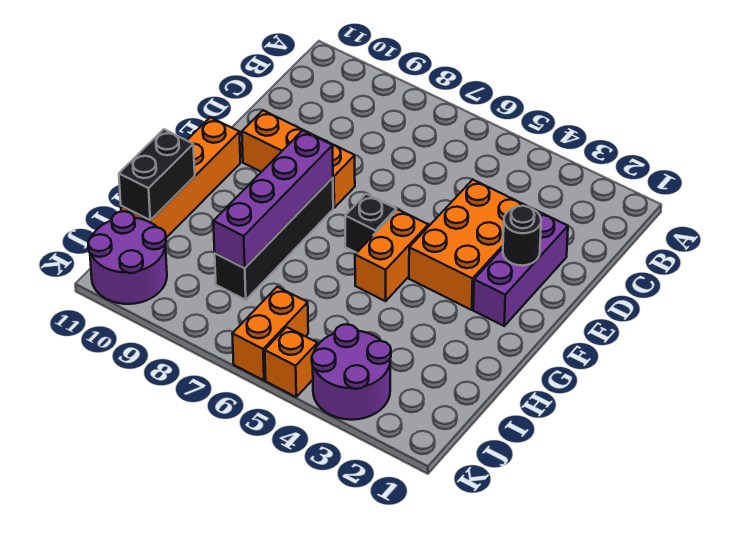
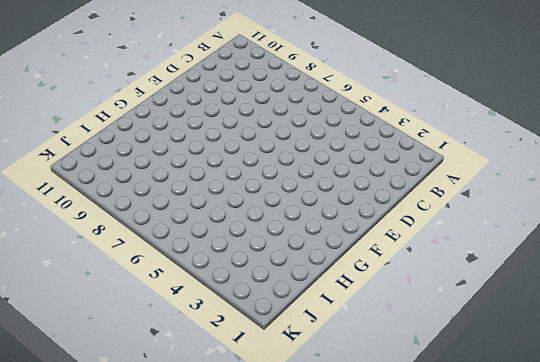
none -> purple brick D2:F2 level 1
none -> orange brick D3:F4 level 1
none -> orange brick E8:E10 level 1

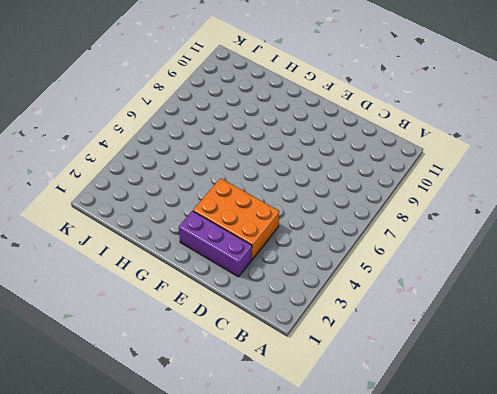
none -> orange brick E8:E10 level 1
none -> orange brick F5:G5 level 1
none -> black brick F6 level 1

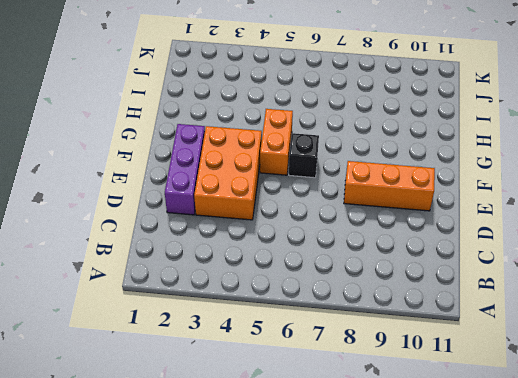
none -> black brick F8:I8 level 1
none -> orange brick F11:I11 level 1
none -> purple round brick J3:K4 level 1

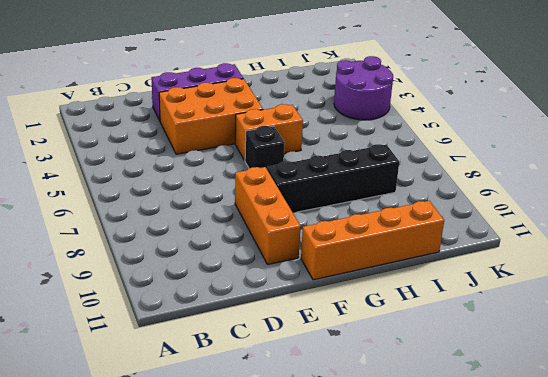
none -> orange brick J6:K6 level 1
none -> purple round brick J10:K11 level 1
none -> orange brick K5 level 1

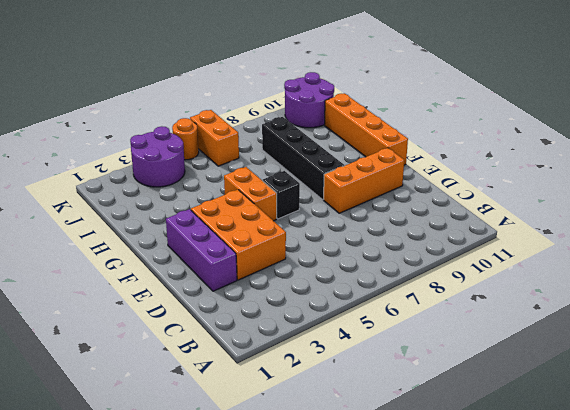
orange round brick K5 level 1 -> orange brick K5 level 1
none -> black round brick E2 level 2
none -> purple brick F8:I8 level 2
none -> black brick H11:I11 level 2

